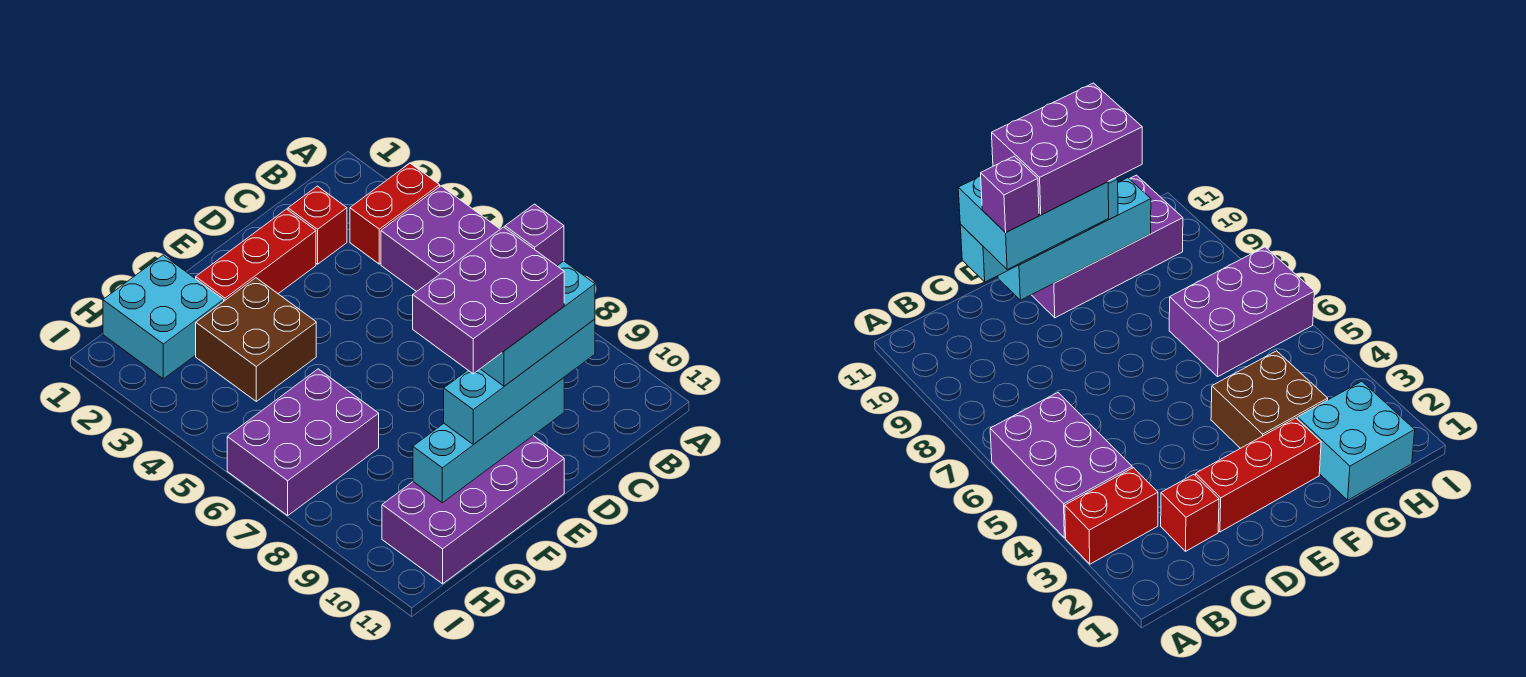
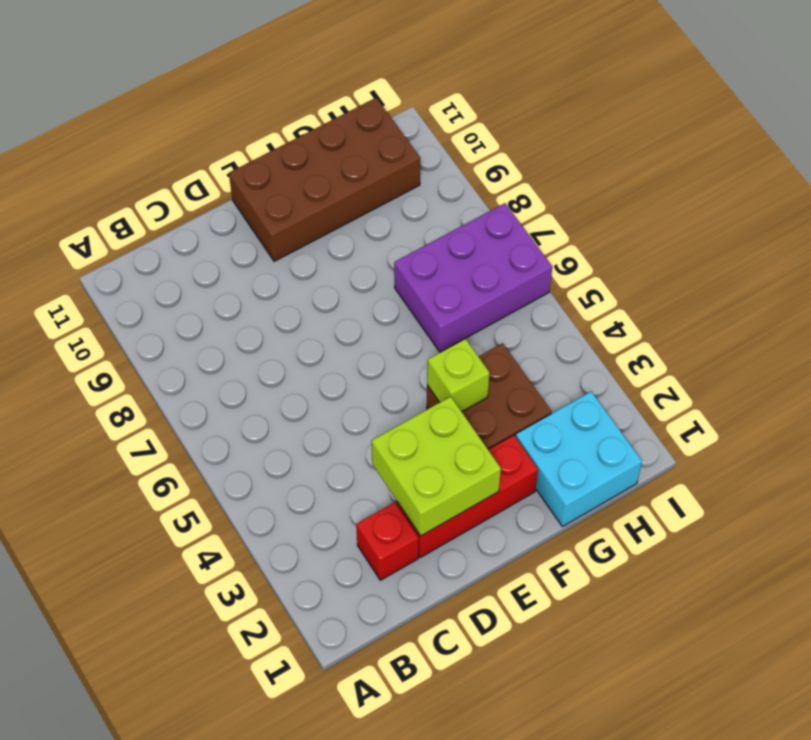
lime brick D2:E3 level 2 -> none
brown brick E10:H11 level 1 -> purple brick E10:H11 level 1
lime brick F4 level 2 -> none
none -> red brick A3:B3 level 1
none -> purple brick A4:B6 level 1
none -> cyan brick D10:G10 level 2

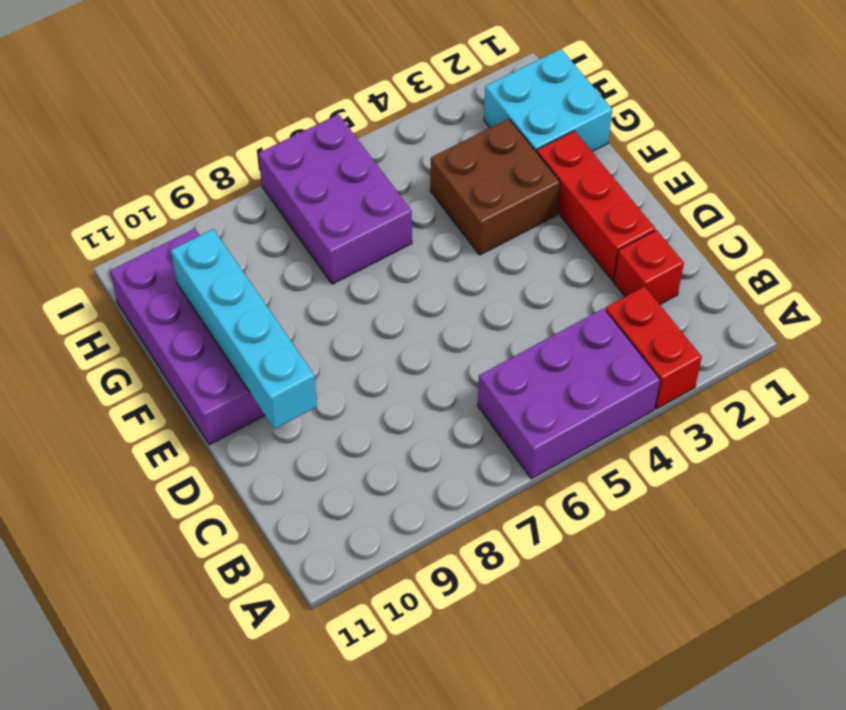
none -> cyan brick C10:F10 level 3
none -> cyan brick C9:E10 level 4
none -> purple brick C9 level 5

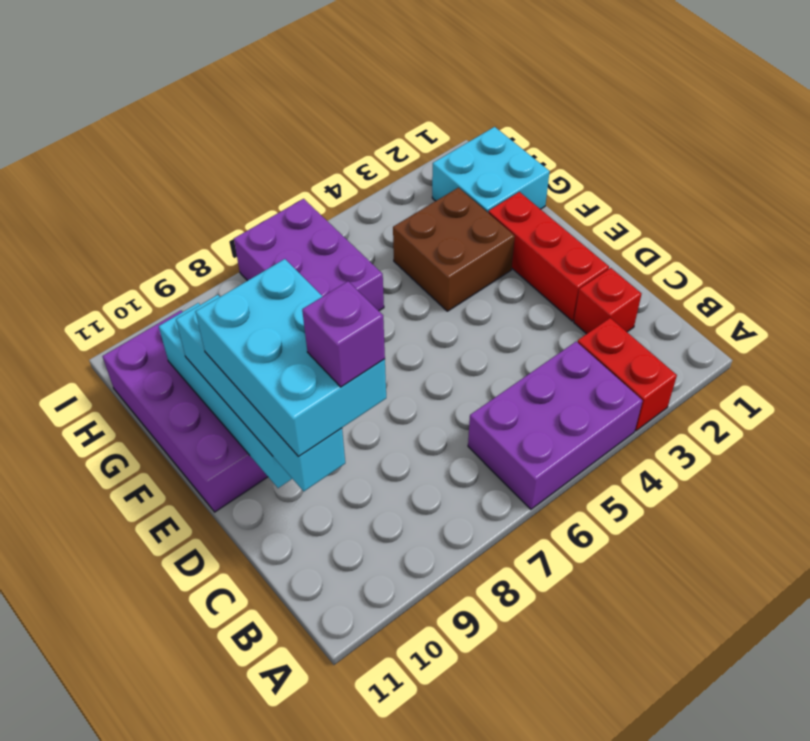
none -> purple brick D9:F10 level 5

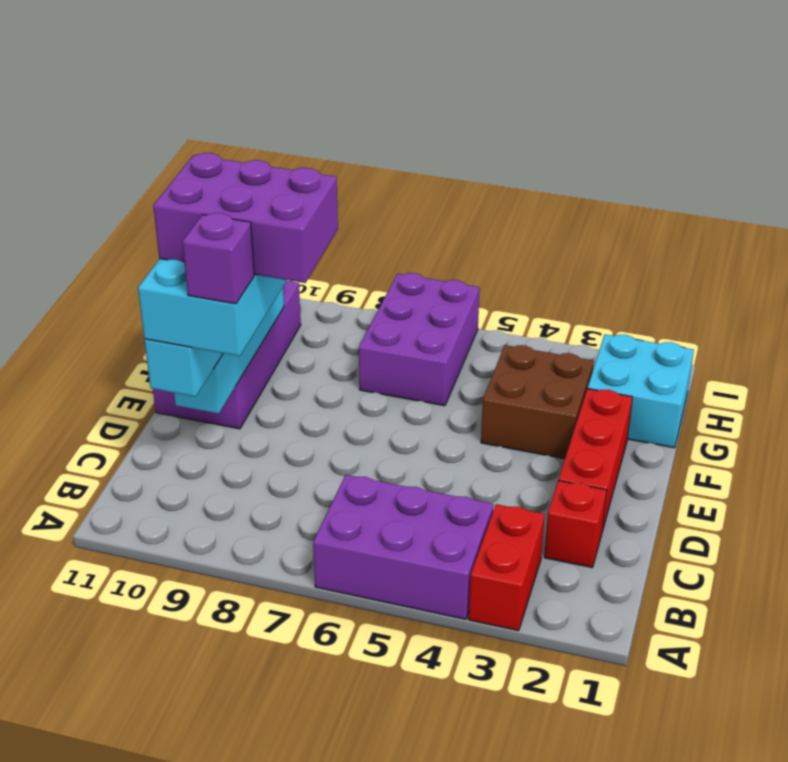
purple brick D8:E10 level 5 -> purple brick D9:F10 level 5

